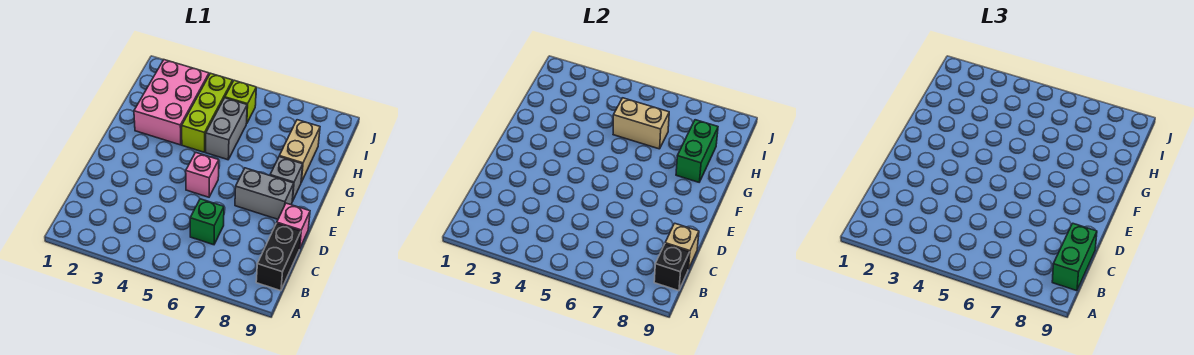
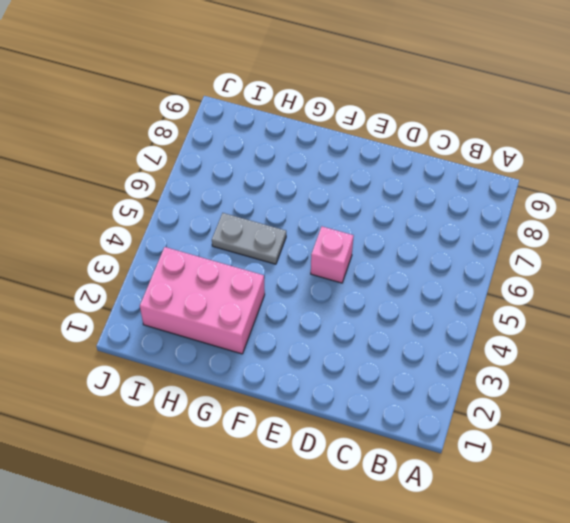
grey plate G5:H5 level 1 -> grey brick G5:H5 level 1
none -> black brick B9:C9 level 1
none -> green brick C6 level 1
none -> pink brick D9 level 1

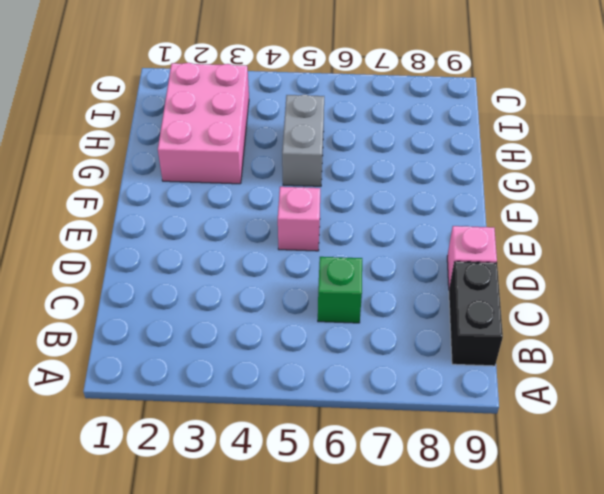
none -> grey brick E7:E8 level 1
none -> grey brick F8 level 1
none -> lime brick G4:I4 level 1

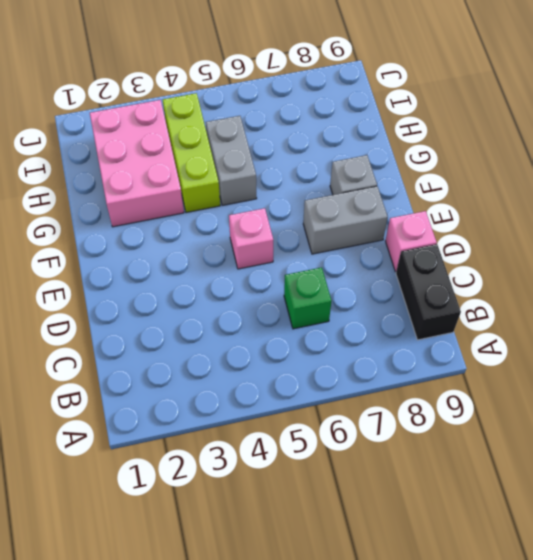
none -> tan brick G8:H8 level 1
none -> lime brick I5 level 1
none -> black brick B9 level 2

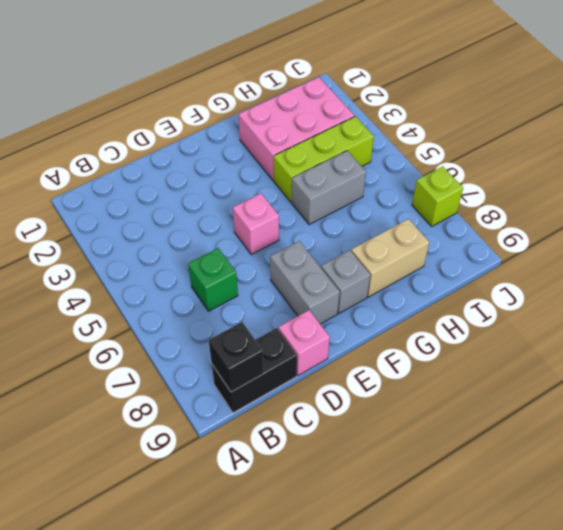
lime brick J7 level 1 -> lime brick I5 level 1
none -> tan brick C9 level 2
none -> green brick G8:H8 level 2
none -> tan brick H5:H6 level 2

